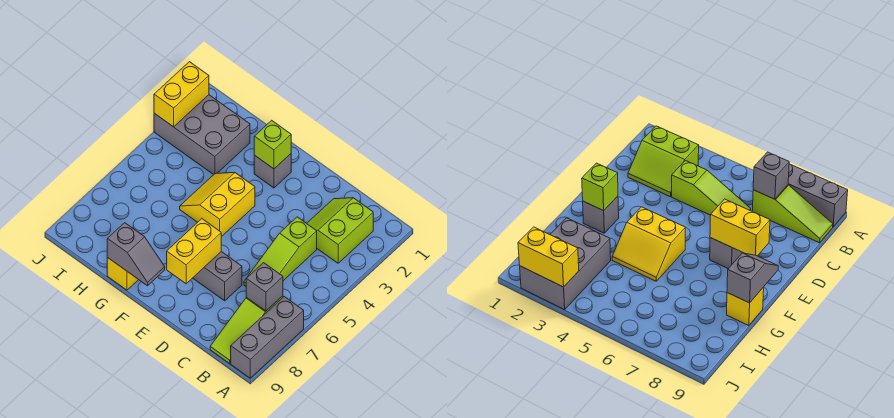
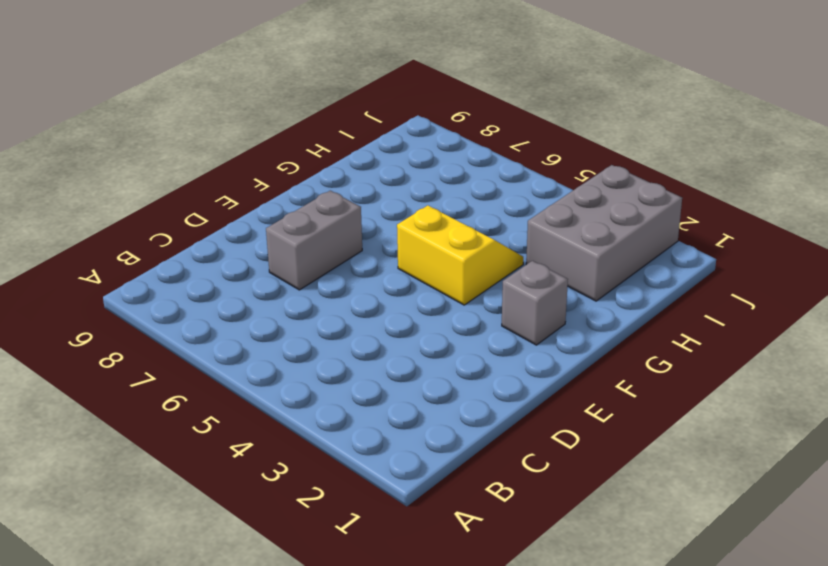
none -> grey brick A7:A9 level 1
none -> lime slope B2:C3 level 1 top B
none -> lime slope B7:B9 level 1 top 7

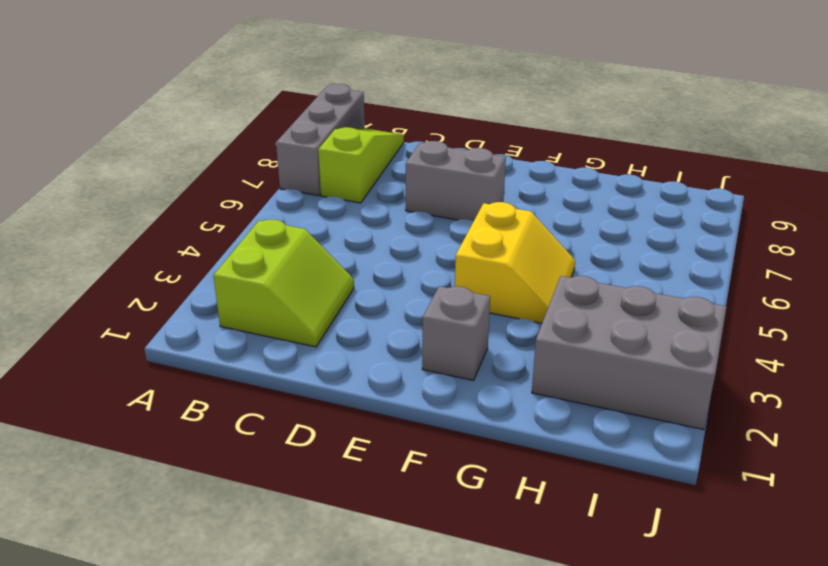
none -> lime slope C4:C6 level 1 top 4
none -> yellow brick G9 level 1
none -> grey brick B7 level 2

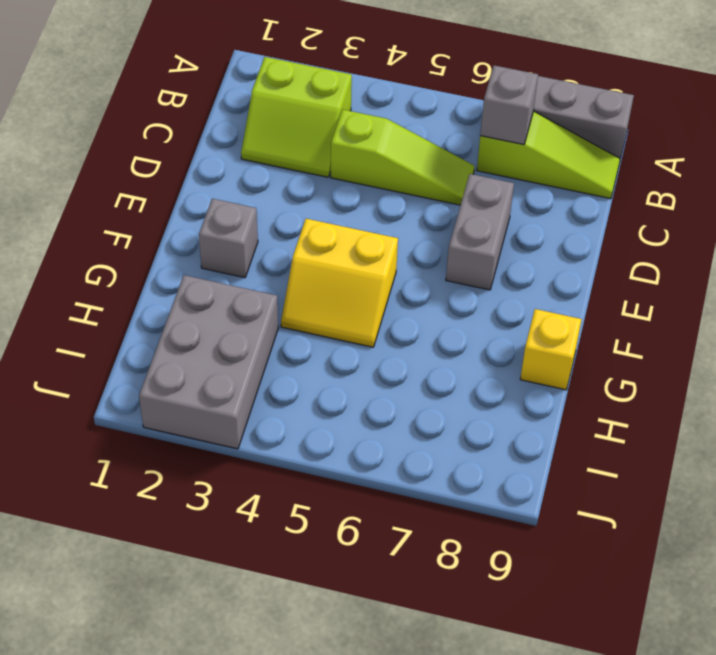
none -> yellow brick E7:E8 level 2
none -> lime brick F2 level 2
none -> grey slope F9:G9 level 2 top G

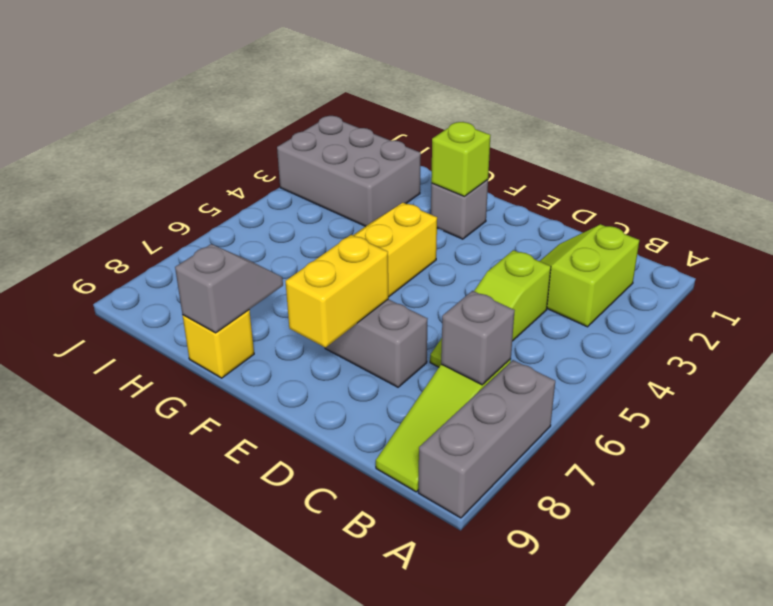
grey slope G8:G9 level 2 top 9 -> grey slope F9:G9 level 2 top G
none -> yellow brick J2:J3 level 2

